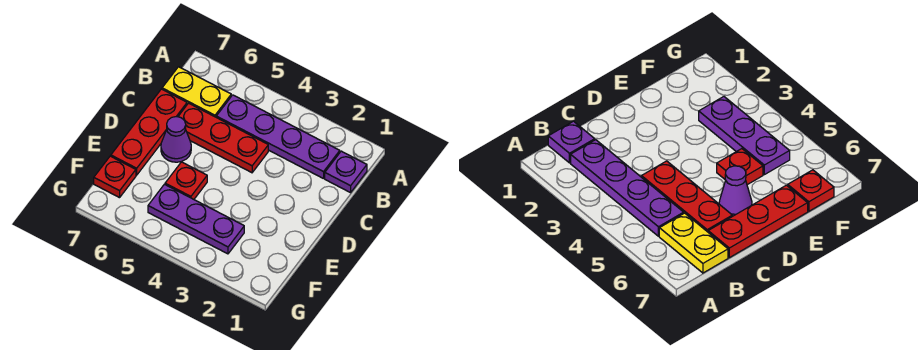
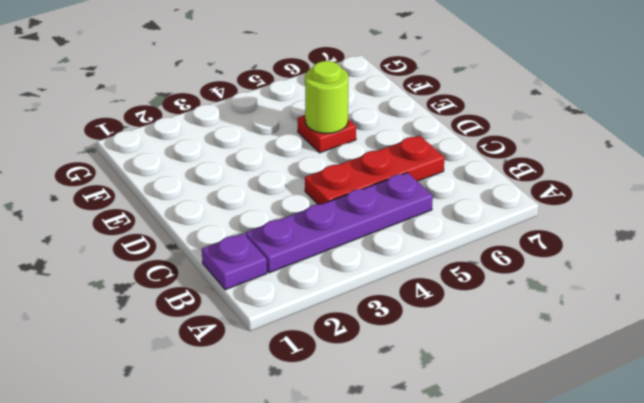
lime round brick E5 level 2 -> none
none -> yellow plate B6:B7 level 1
none -> red plate C7:E7 level 1

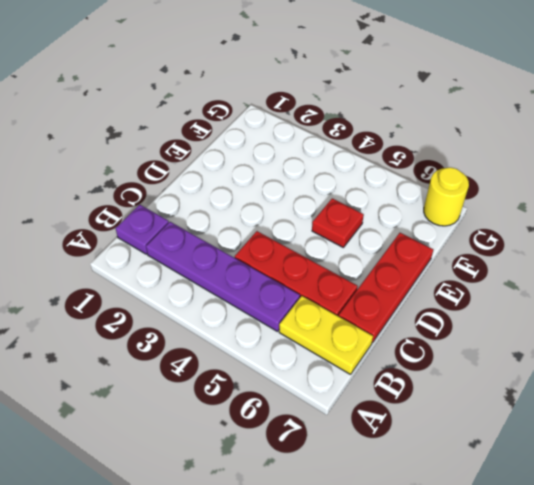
yellow round brick G7 level 1 -> none
none -> purple cone D6 level 1
none -> purple plate F3:F5 level 1

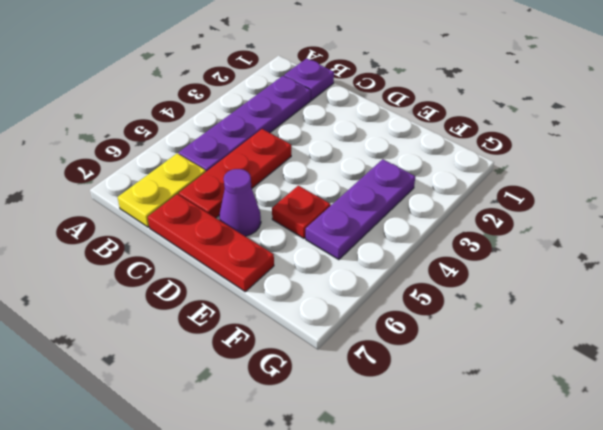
none -> red plate F7 level 1

